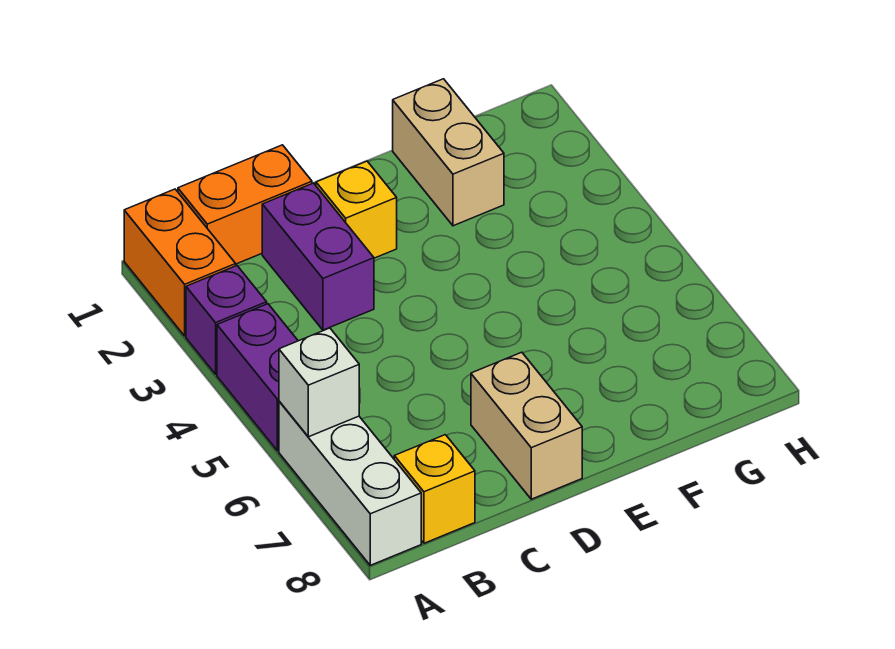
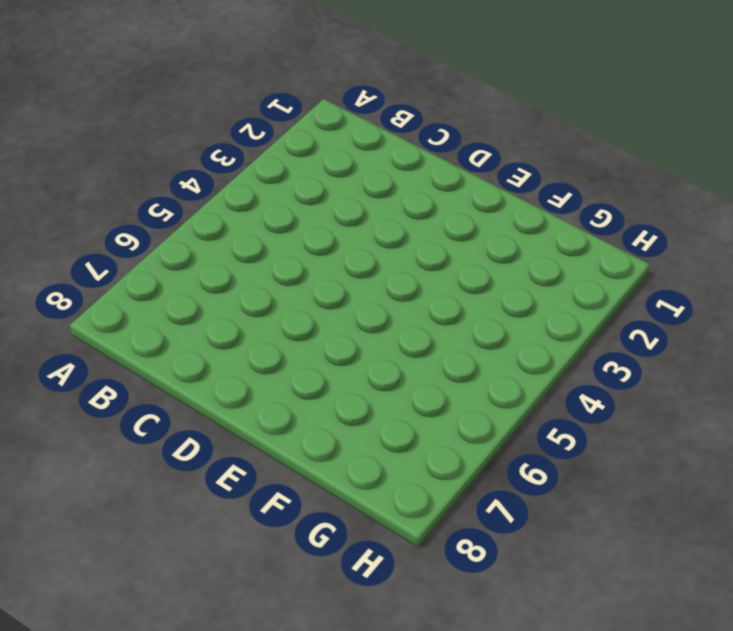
none -> orange brick A1:A2 level 1
none -> purple brick A3 level 1

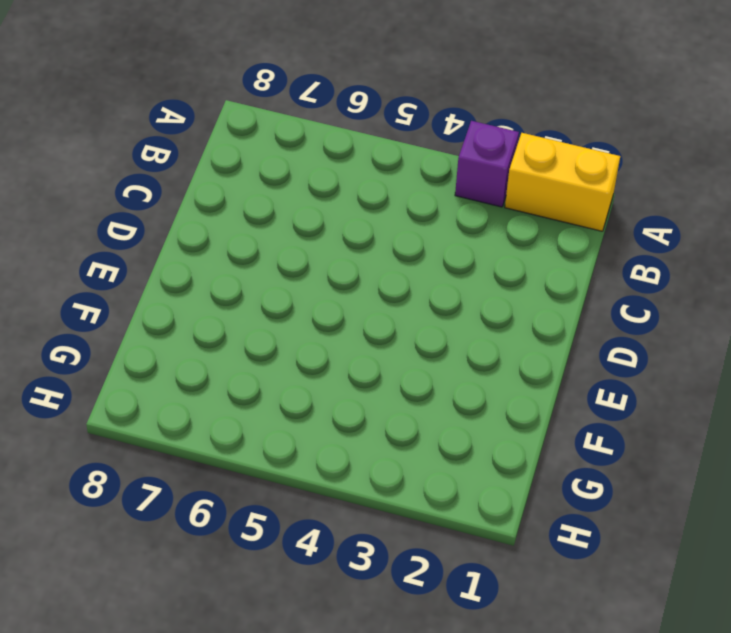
yellow brick A1:A2 level 1 -> orange brick A1:A2 level 1
none -> purple brick A4:A5 level 1
none -> white brick A6:A8 level 1

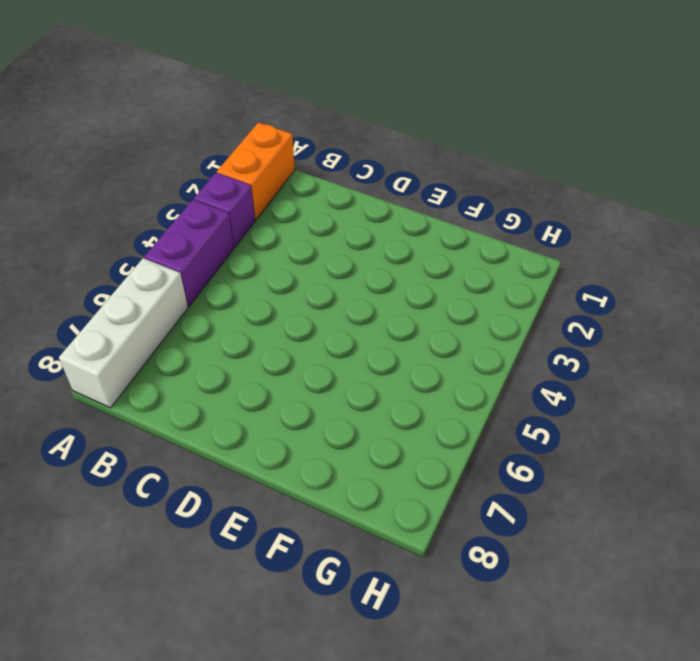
none -> orange brick B1:C1 level 1
none -> yellow brick B8 level 1

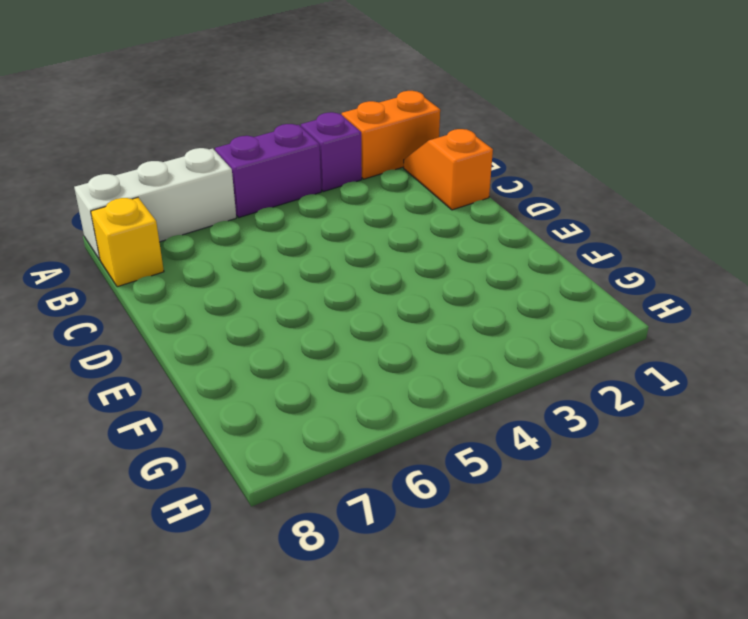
orange slope B1:C1 level 1 top C -> orange brick B1:C1 level 1
none -> purple brick C2:C3 level 1
none -> yellow brick D2 level 1

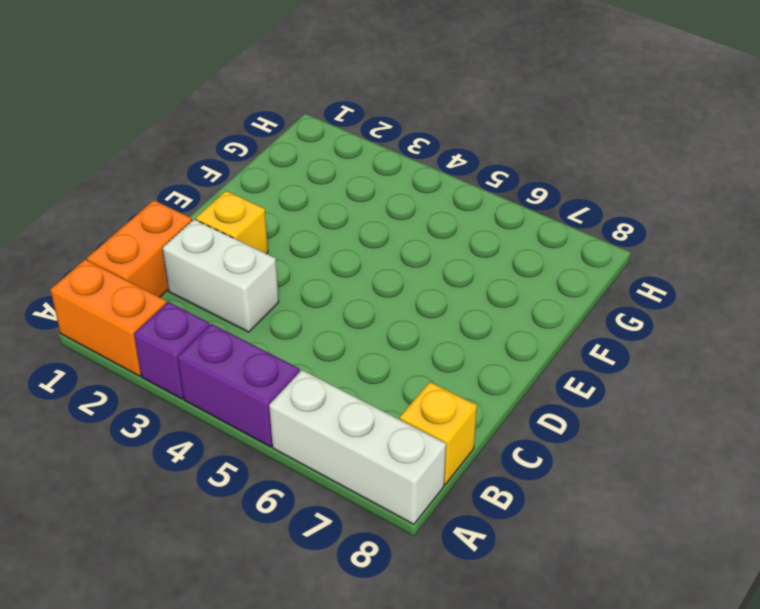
white brick C2:C3 level 1 -> purple brick C2:C3 level 1
none -> tan brick D7:D8 level 1
none -> tan brick F1:F2 level 1

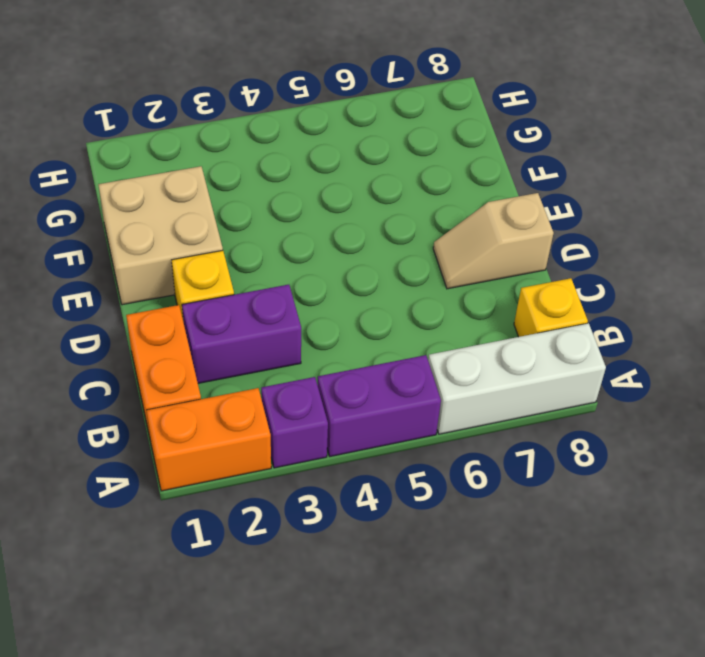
tan slope D7:D8 level 1 top 8 -> tan brick D7:D8 level 1
tan brick E1:F2 level 1 -> tan brick F1:F2 level 1
none -> white brick A6 level 2

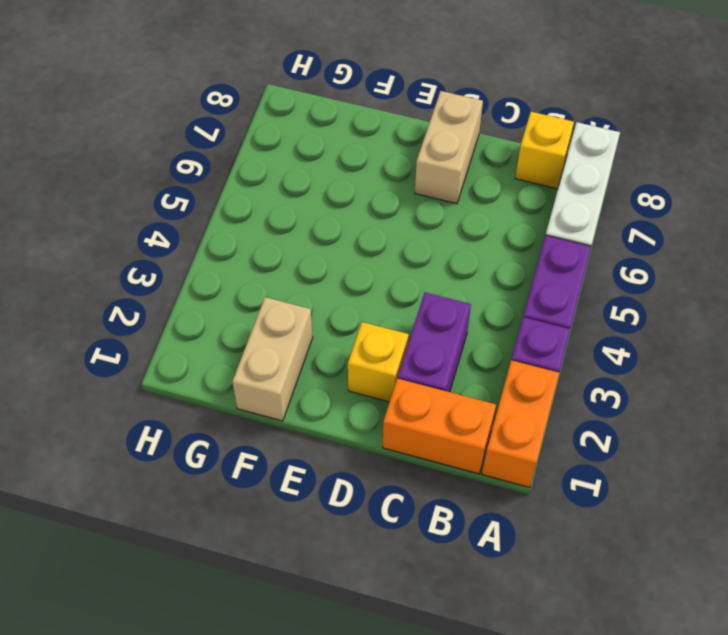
none -> white brick A6 level 2

